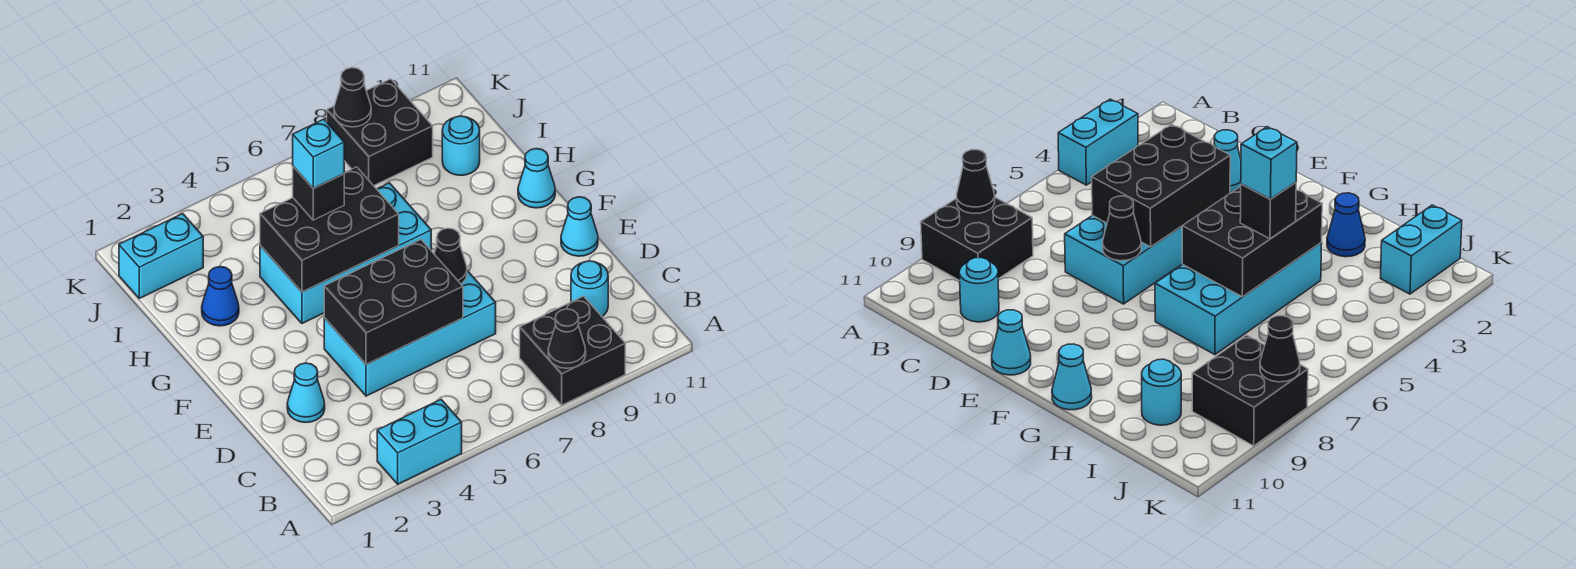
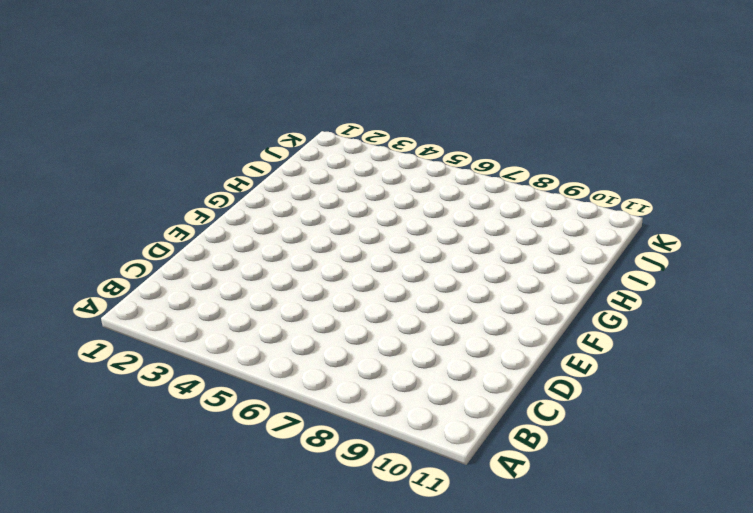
none -> cyan brick A3:A4 level 1
none -> black brick A8:B9 level 1
none -> cyan round brick C10 level 1

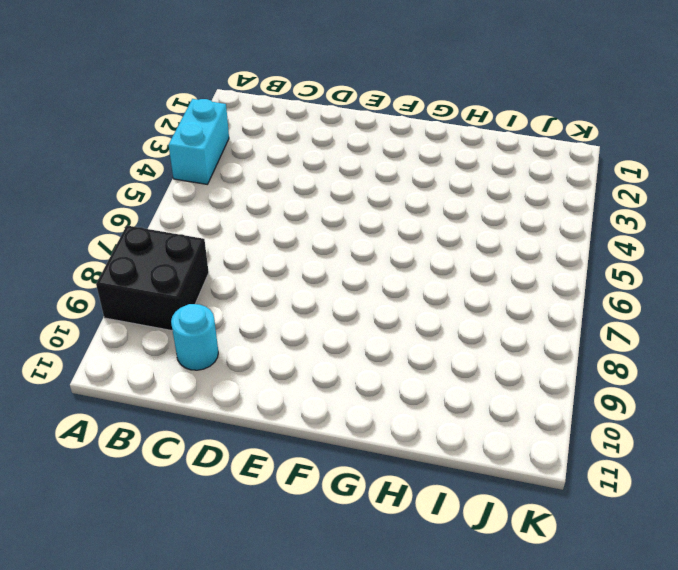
none -> cyan cone D2 level 1
none -> cyan brick D4:E7 level 1
none -> cyan cone E11 level 1

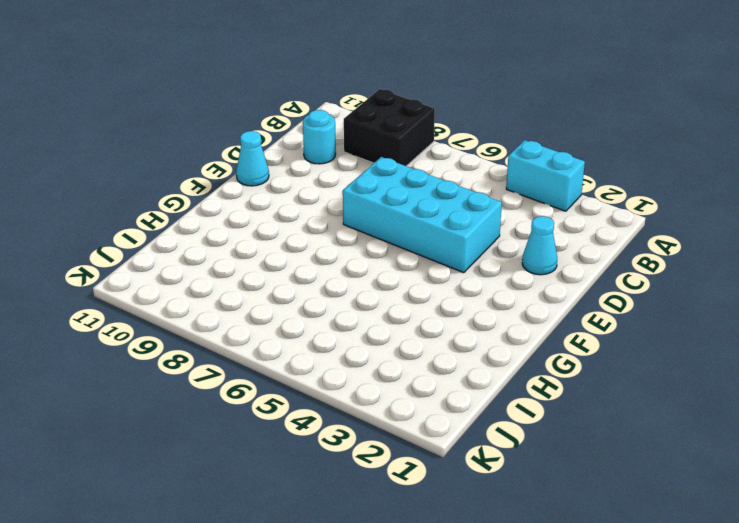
none -> cyan brick G4:H7 level 1
none -> cyan cone G11 level 1
none -> blue cone H2 level 1

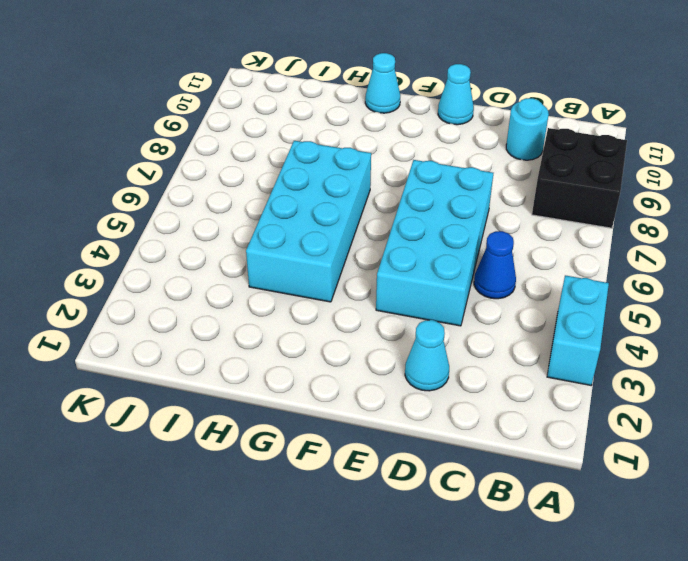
blue cone C5 level 1 -> blue cone H2 level 1
none -> cyan round brick I10 level 1
none -> cyan brick J1:J2 level 1
none -> black brick J8:K9 level 1

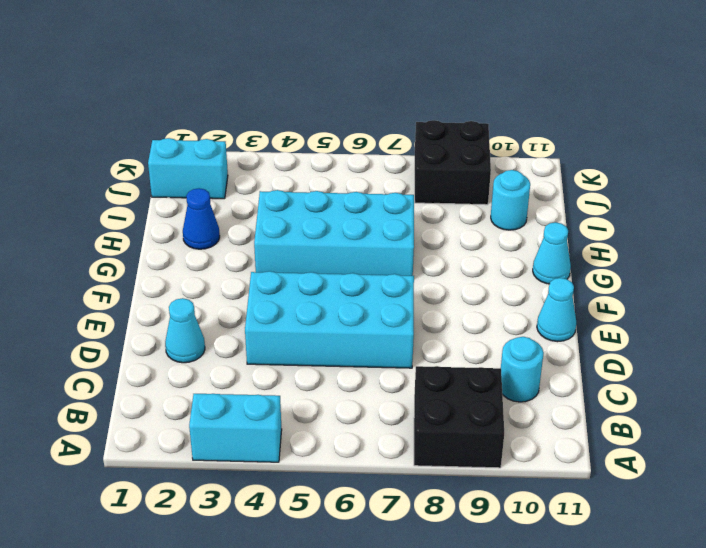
none -> black cone A8 level 2
none -> black brick D4:E6 level 2
none -> black cone E7 level 2

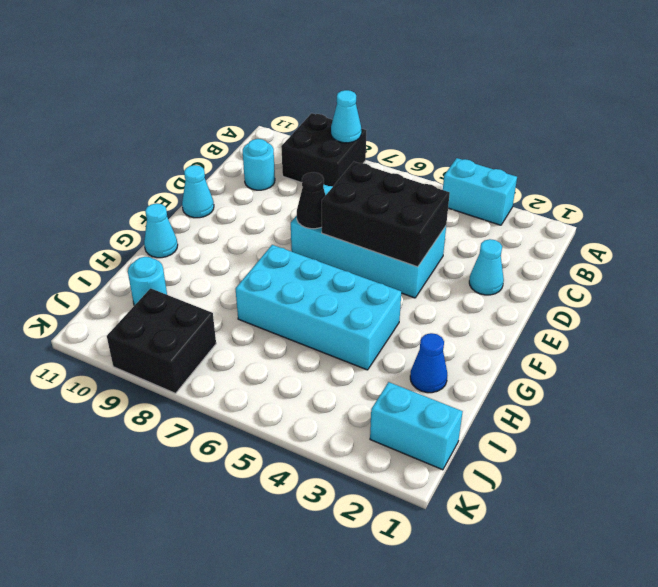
cyan cone A8 level 2 -> black cone A8 level 2
none -> black brick G4:H6 level 2
none -> black cone K8 level 2
none -> black brick H5 level 3

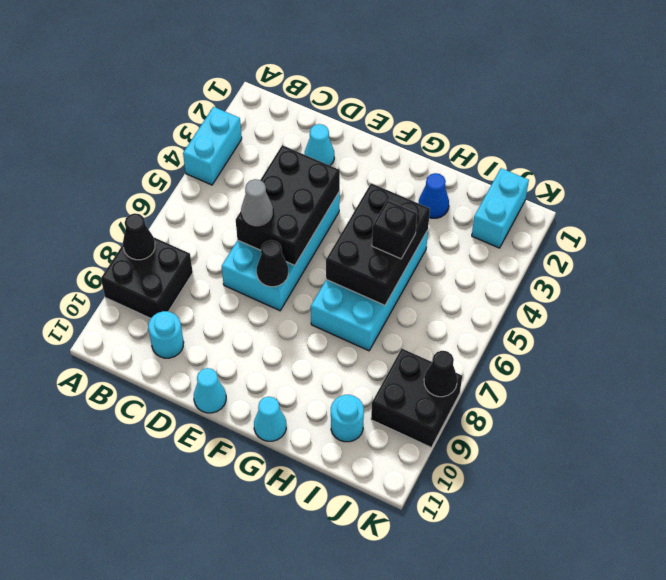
grey cone D6 level 3 -> none
none -> cyan brick H5 level 4

